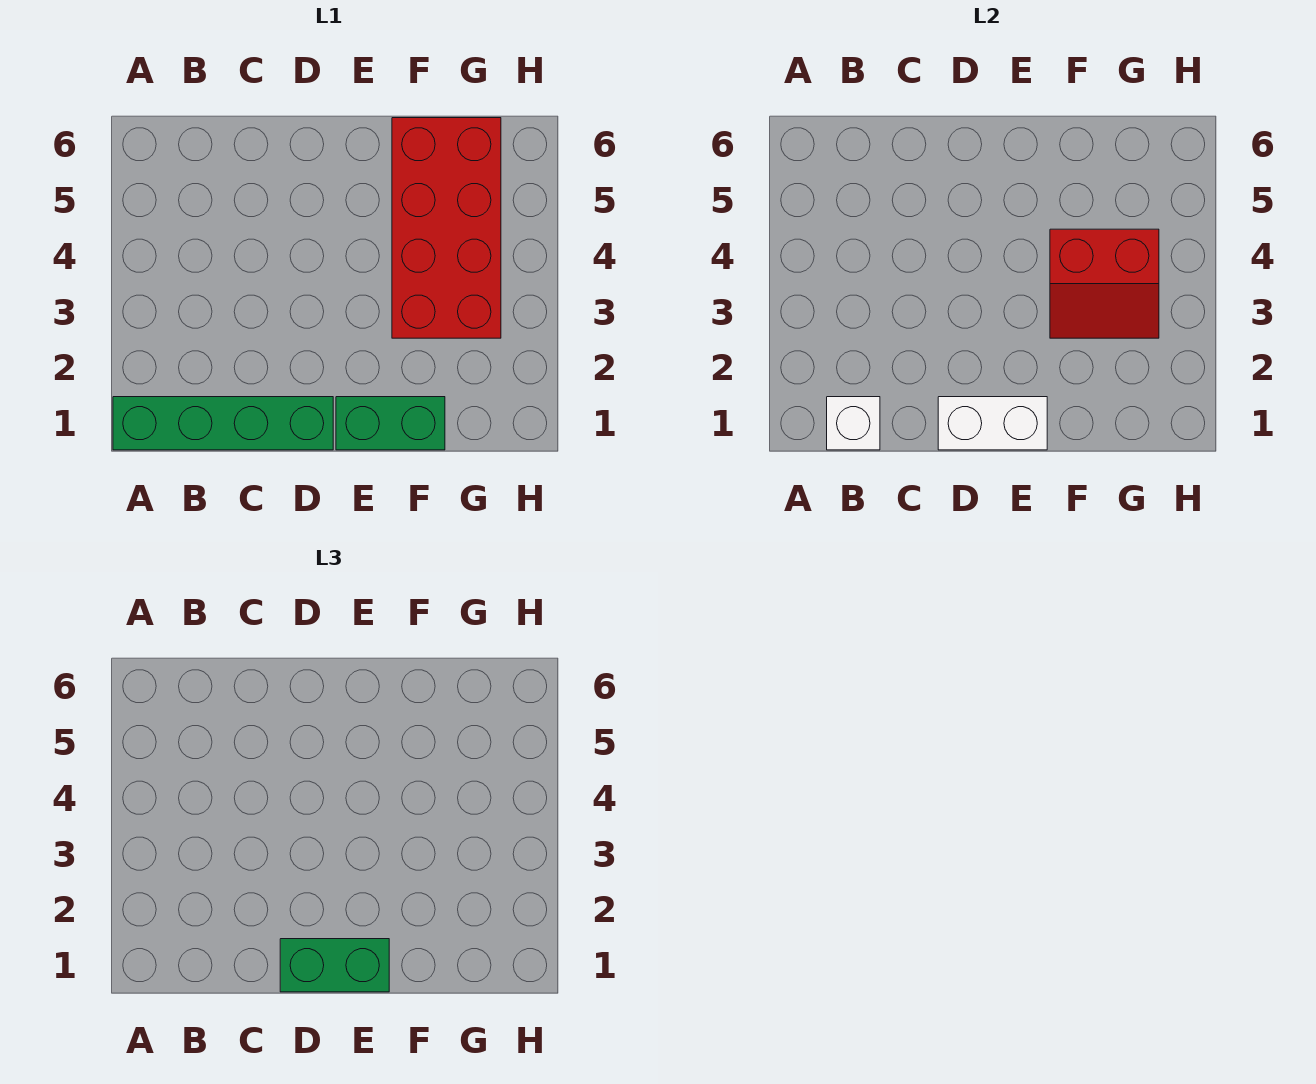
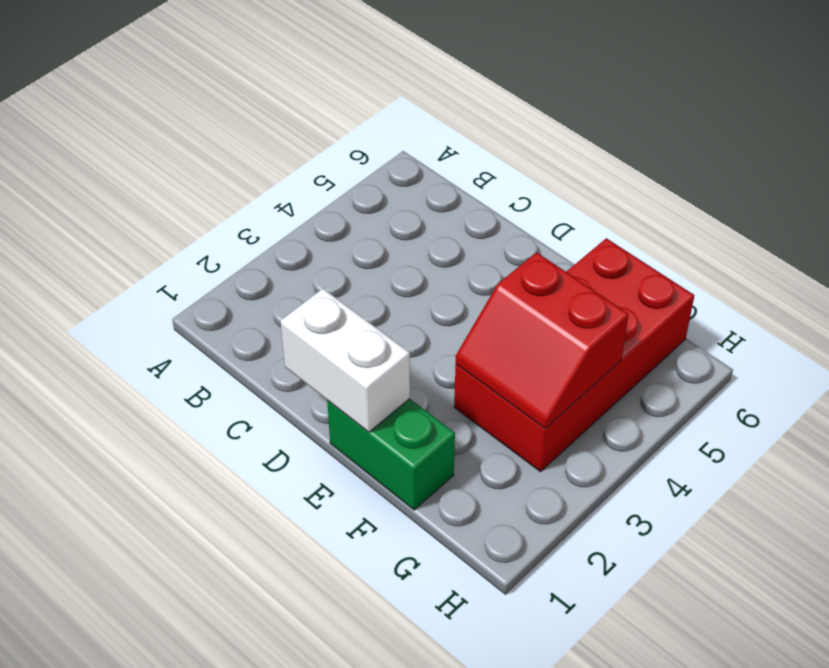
none -> green brick A1:D1 level 1
none -> white brick B1 level 2

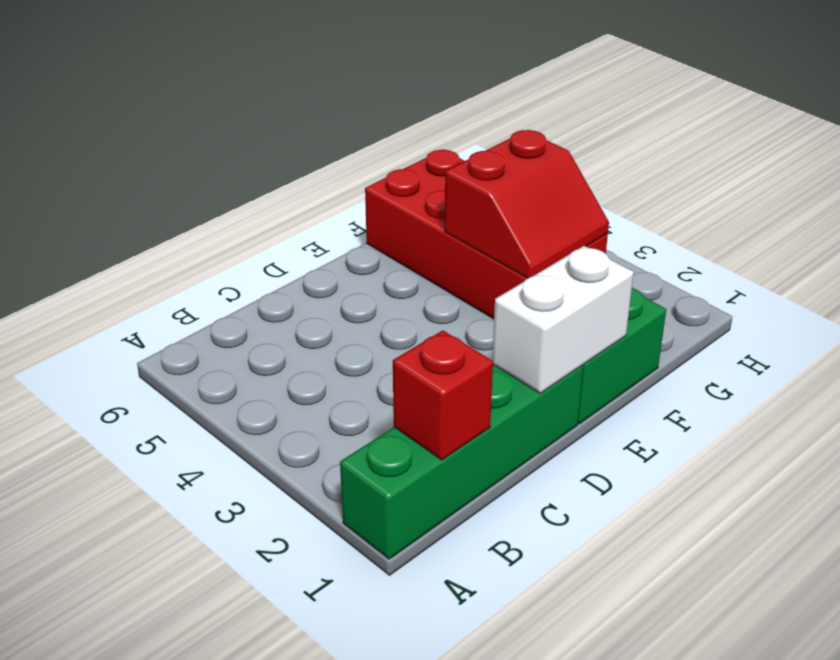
red brick B1 level 2 -> white brick B1 level 2
none -> green brick D1:E1 level 3

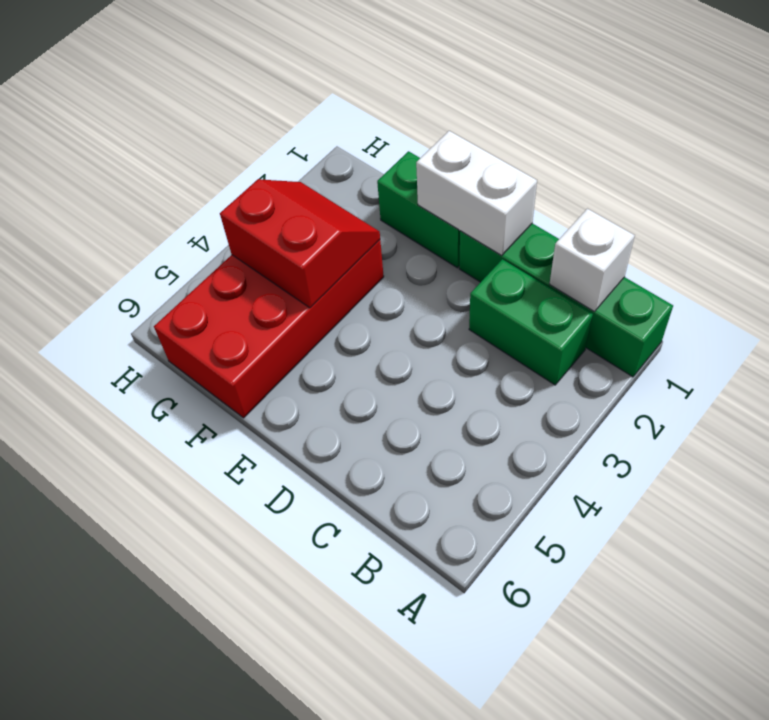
green brick B2:C2 level 1 -> green brick D1:E1 level 3

